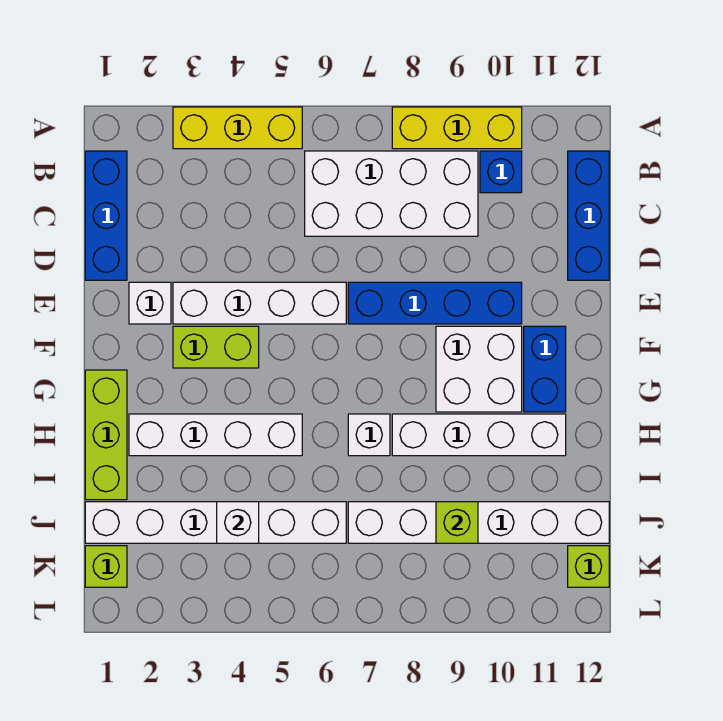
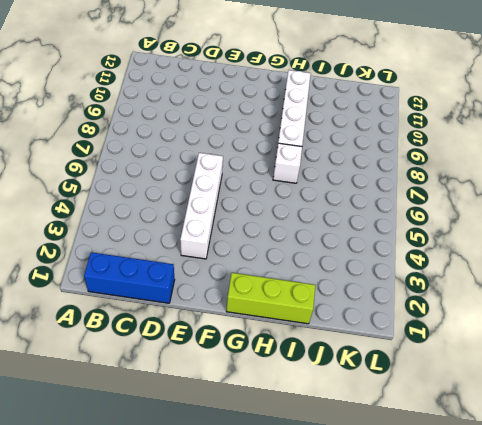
none -> yellow brick A3:A5 level 1
none -> yellow brick A8:A10 level 1
none -> white brick B6:C9 level 1

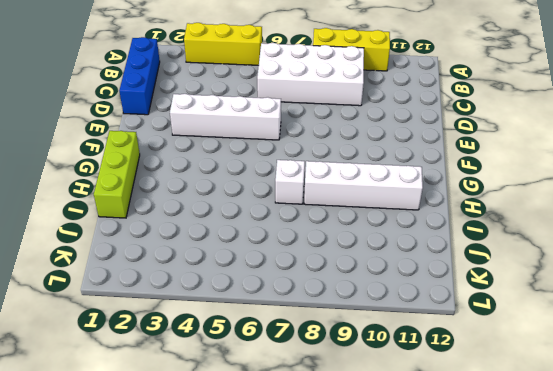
none -> blue brick B10 level 1
none -> blue brick B12:D12 level 1
none -> white brick E2 level 1

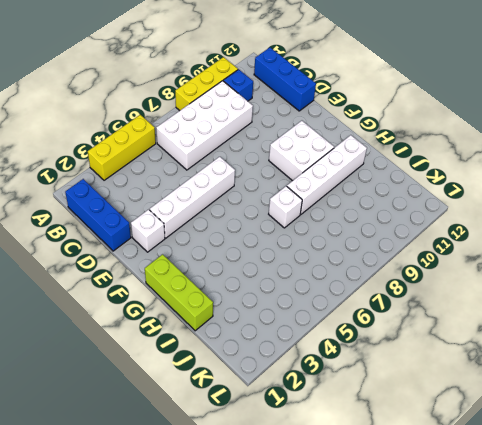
none -> blue brick E7:E10 level 1
none -> lime brick F3:F4 level 1
none -> blue brick F11:G11 level 1

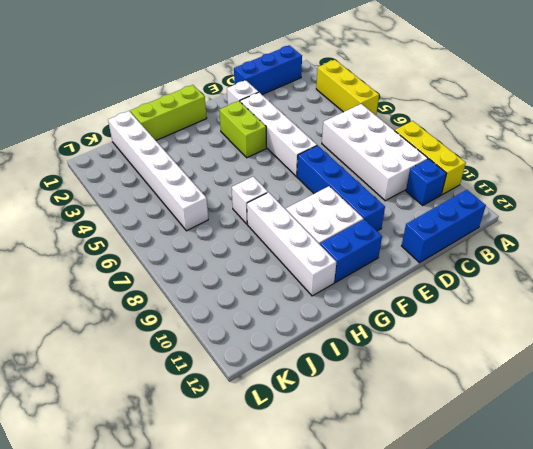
none -> white brick H2:H5 level 1
none -> white brick J7:J12 level 1
none -> lime brick K1 level 1

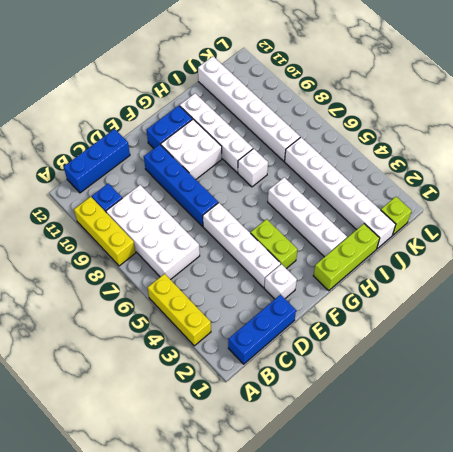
none -> lime brick K12 level 1
none -> white brick J4 level 2
none -> lime brick J9 level 2

